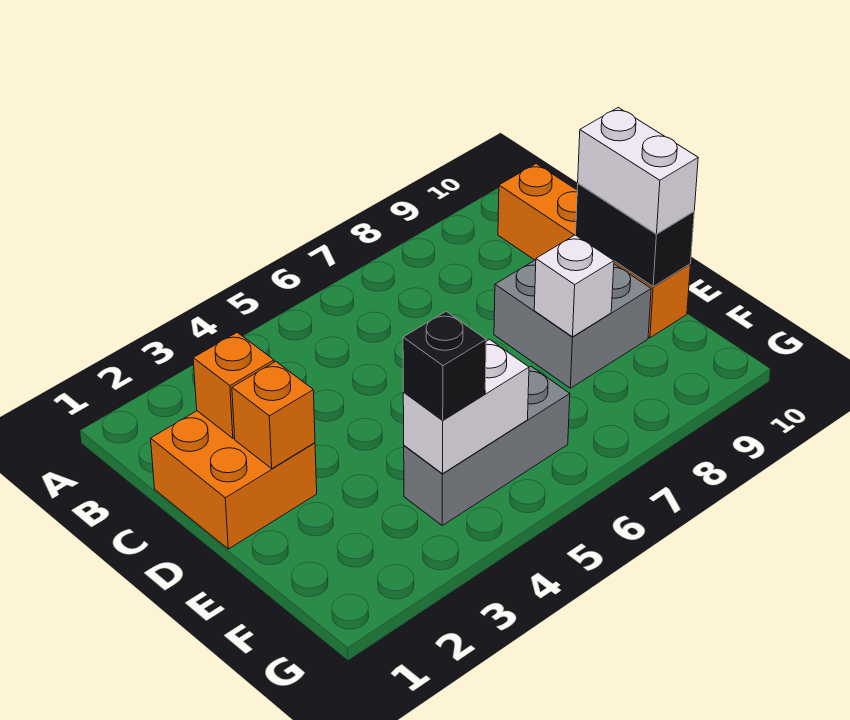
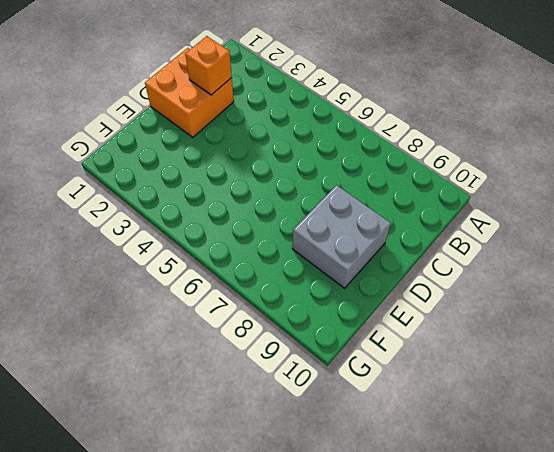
none -> orange brick B10:E10 level 1
none -> grey brick F4:F6 level 1

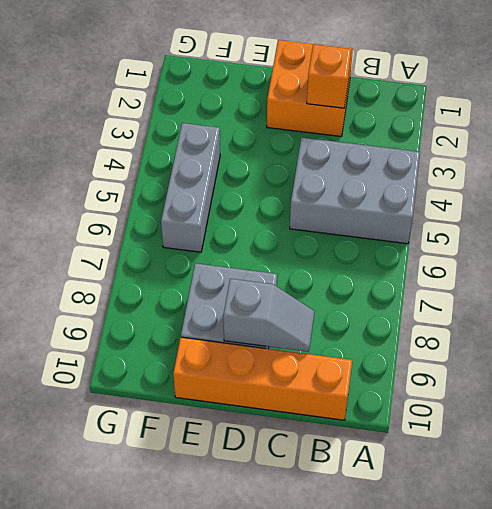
grey brick A4:C5 level 1 -> none
grey slope C9:D9 level 2 top D -> none
none -> orange brick D2 level 2
none -> black brick D10:E10 level 2

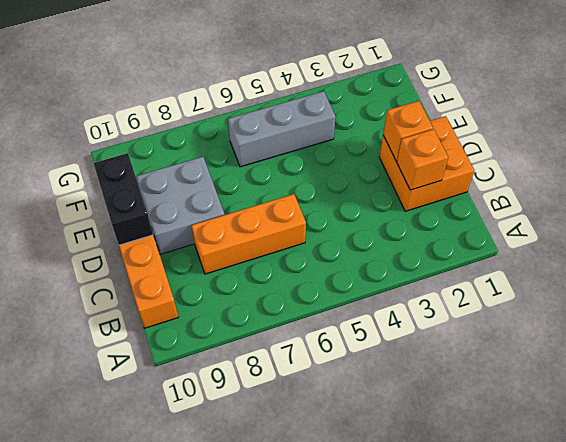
orange brick C6:C8 level 1 -> none
none -> white brick E8 level 2
none -> white brick F4:F5 level 2

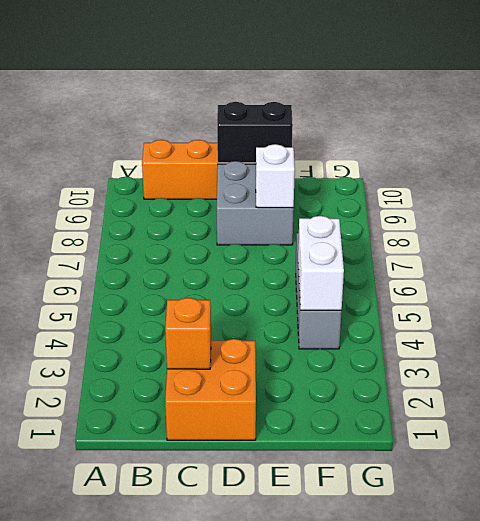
none -> orange brick D2 level 2
none -> white brick D10:E10 level 3

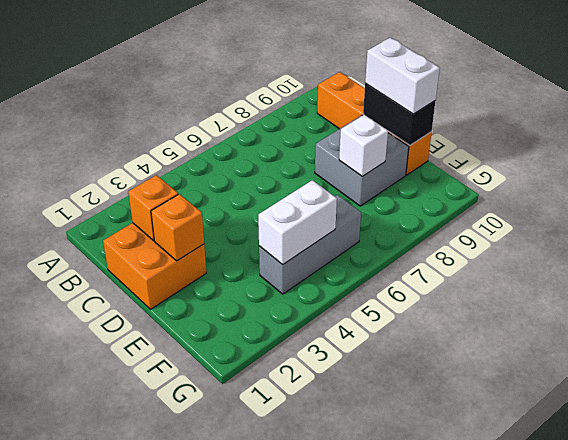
none -> black brick F4 level 3

